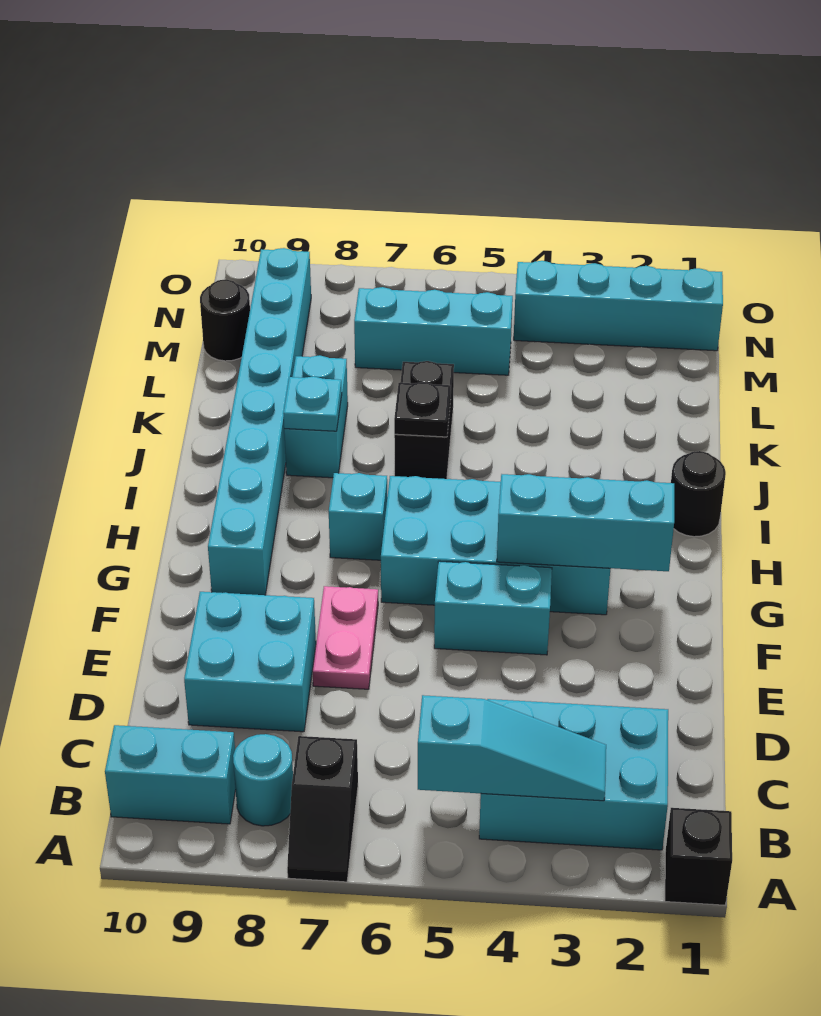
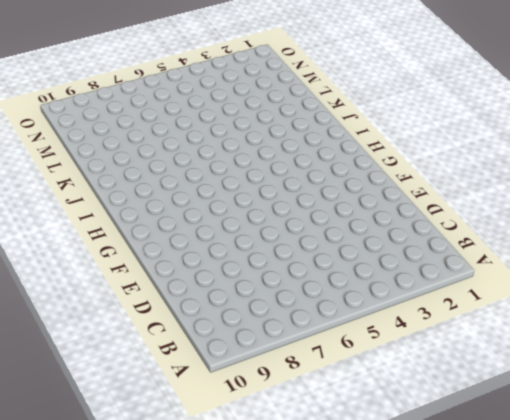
none -> black brick A1 level 1
none -> black slope A7:B7 level 1 top B
none -> cyan brick B2:C4 level 1

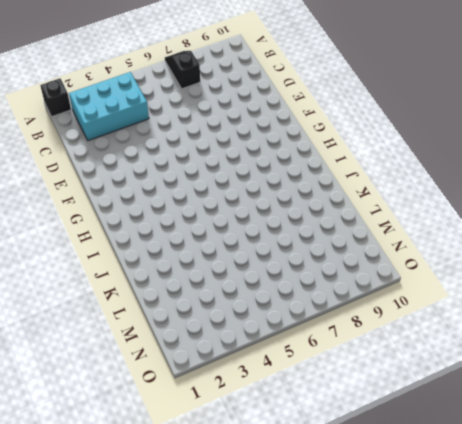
none -> cyan round brick B8 level 1
none -> cyan brick B9:B10 level 1
none -> cyan brick D8:E9 level 1

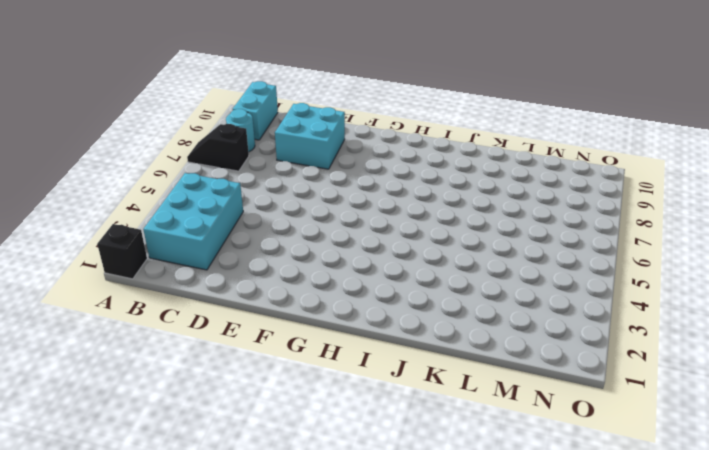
none -> pink plate E7:F7 level 1
none -> cyan brick F4:F5 level 1
none -> cyan brick G3:H6 level 1

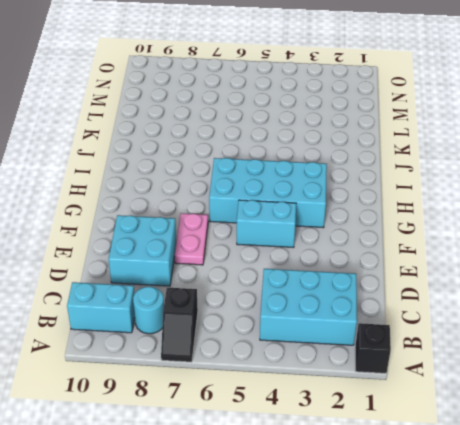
none -> cyan brick G9:N9 level 1
none -> cyan brick H7 level 1
none -> black round brick I1 level 1

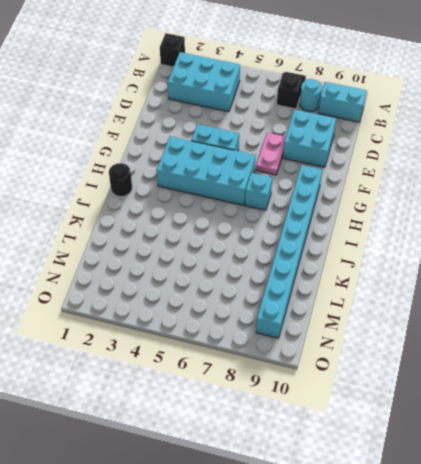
none -> black brick J6:K6 level 1
none -> cyan brick J8:K8 level 1
none -> cyan brick M5:M7 level 1

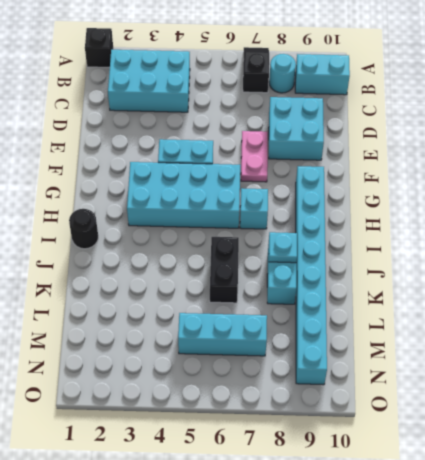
none -> black round brick M10 level 1
none -> cyan brick N1:N4 level 1
none -> cyan slope B3:B5 level 2 top 5

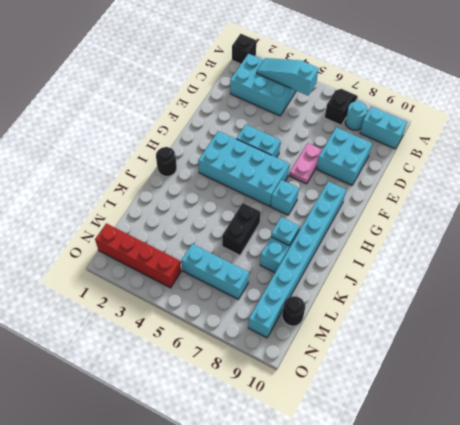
red brick N1:N4 level 1 -> cyan brick N1:N4 level 1
none -> cyan brick G2:G4 level 2
none -> black plate J6 level 2

